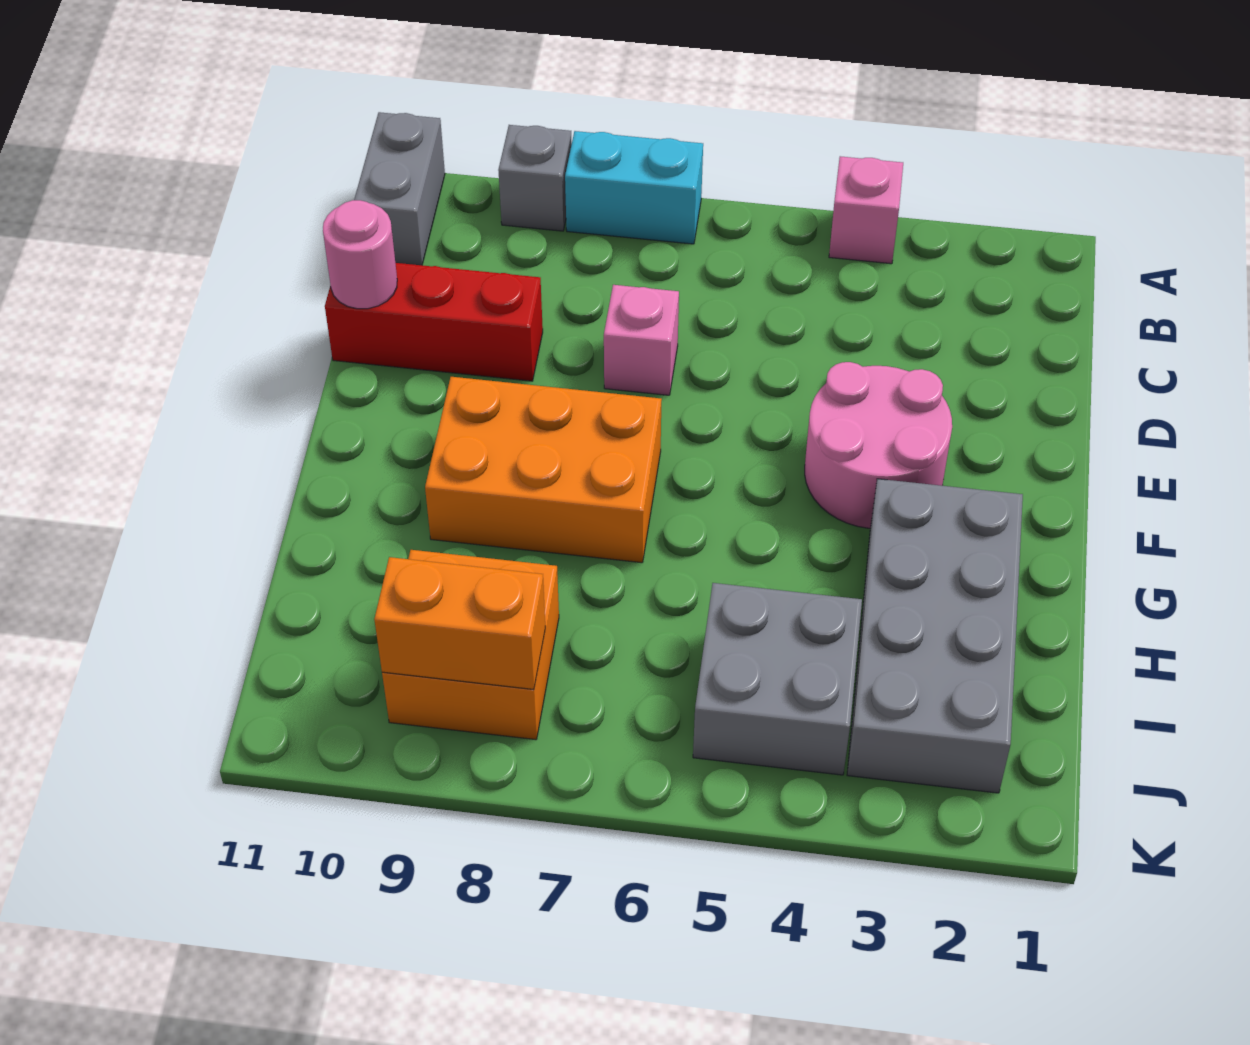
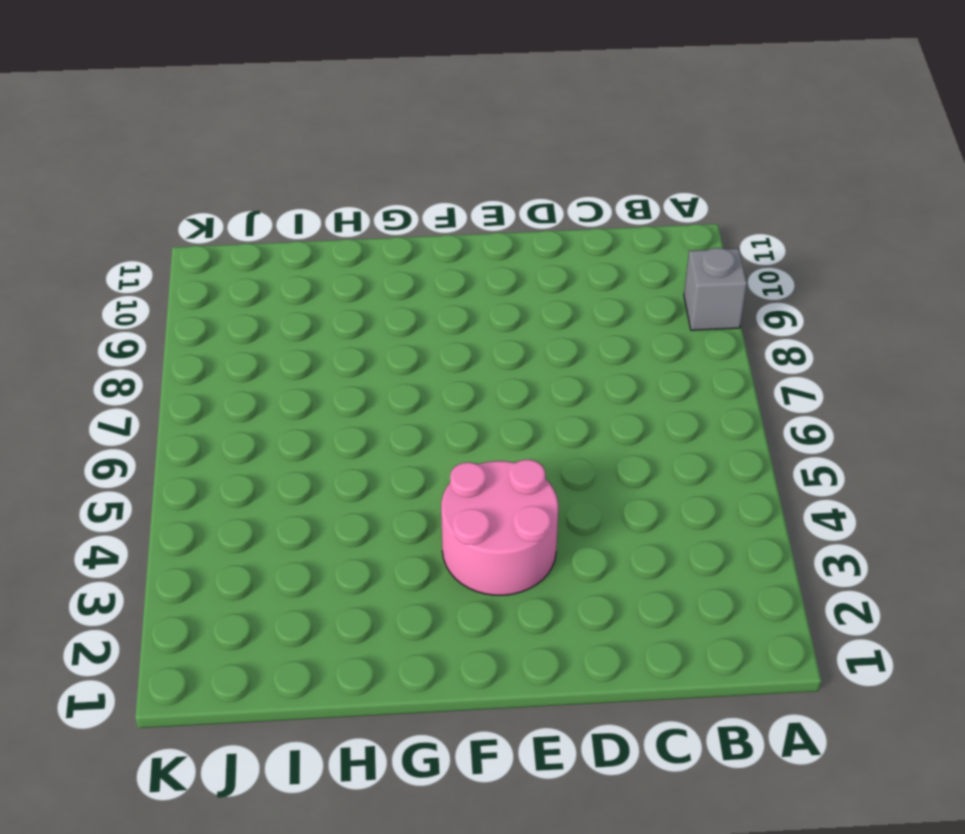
none -> pink brick A4 level 1
none -> cyan brick A7:A8 level 1
none -> grey brick A11:B11 level 1

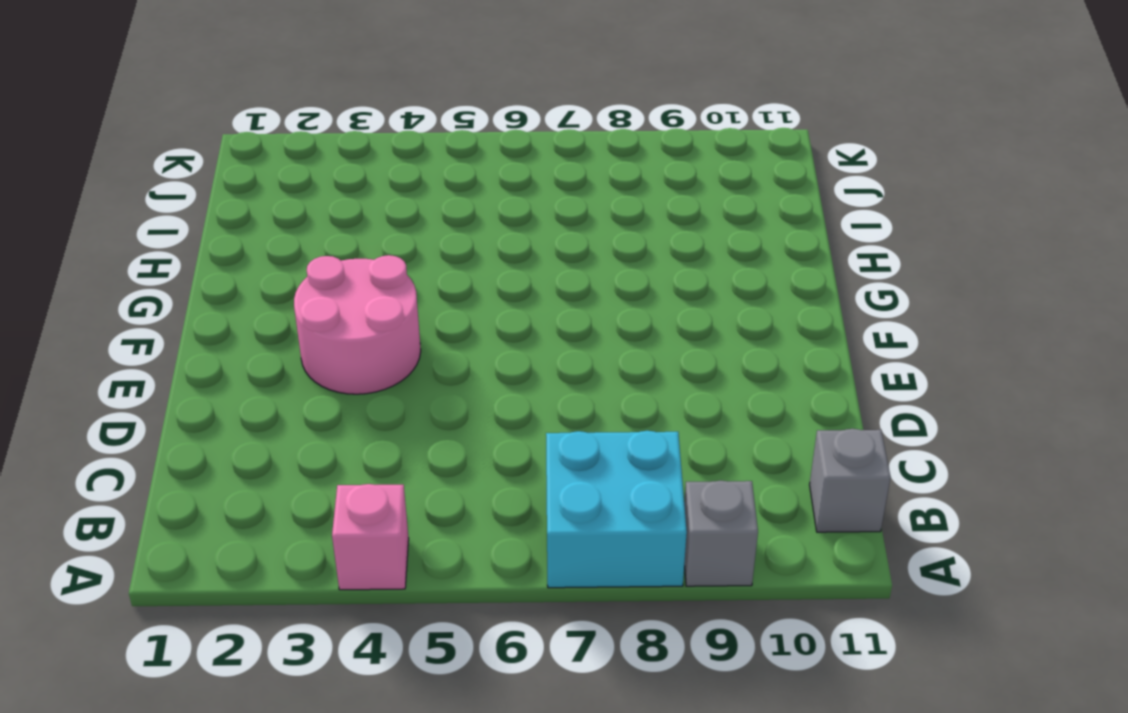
cyan brick A7:B8 level 1 -> cyan brick A7:A8 level 1
grey brick B11 level 1 -> grey brick A11:B11 level 1
none -> pink brick D7 level 1
none -> red brick D9:D11 level 1
none -> orange brick F7:G9 level 1

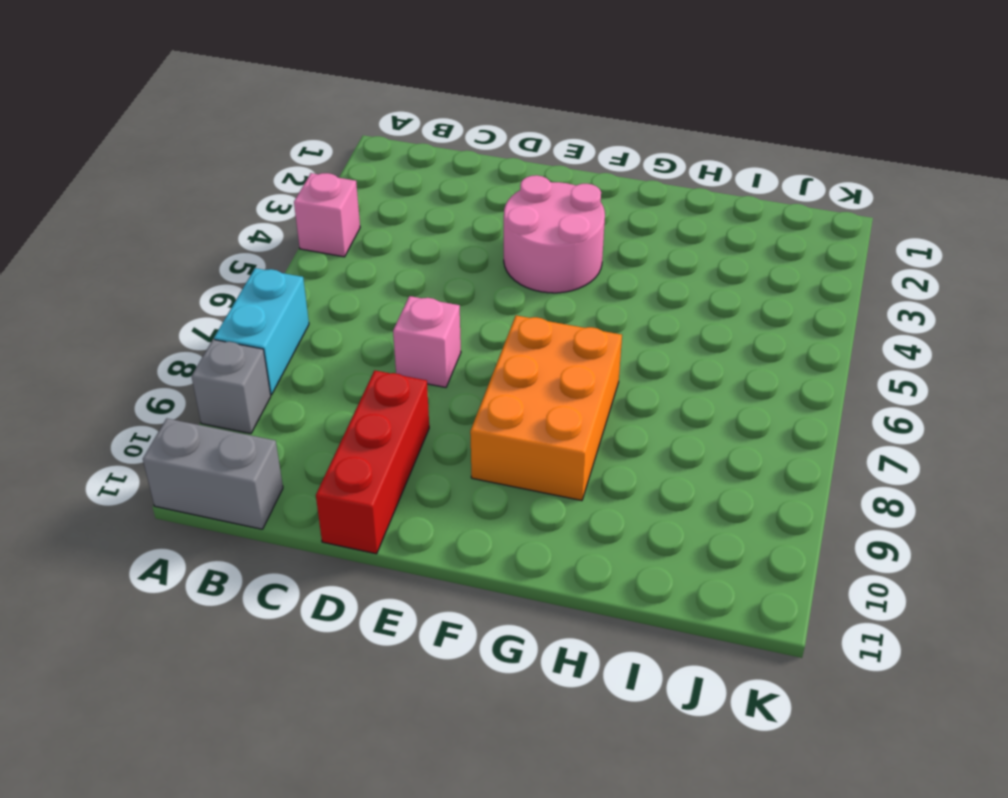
none -> grey brick G2:J3 level 1
none -> grey brick I4:J5 level 1
none -> orange brick I8:J9 level 1

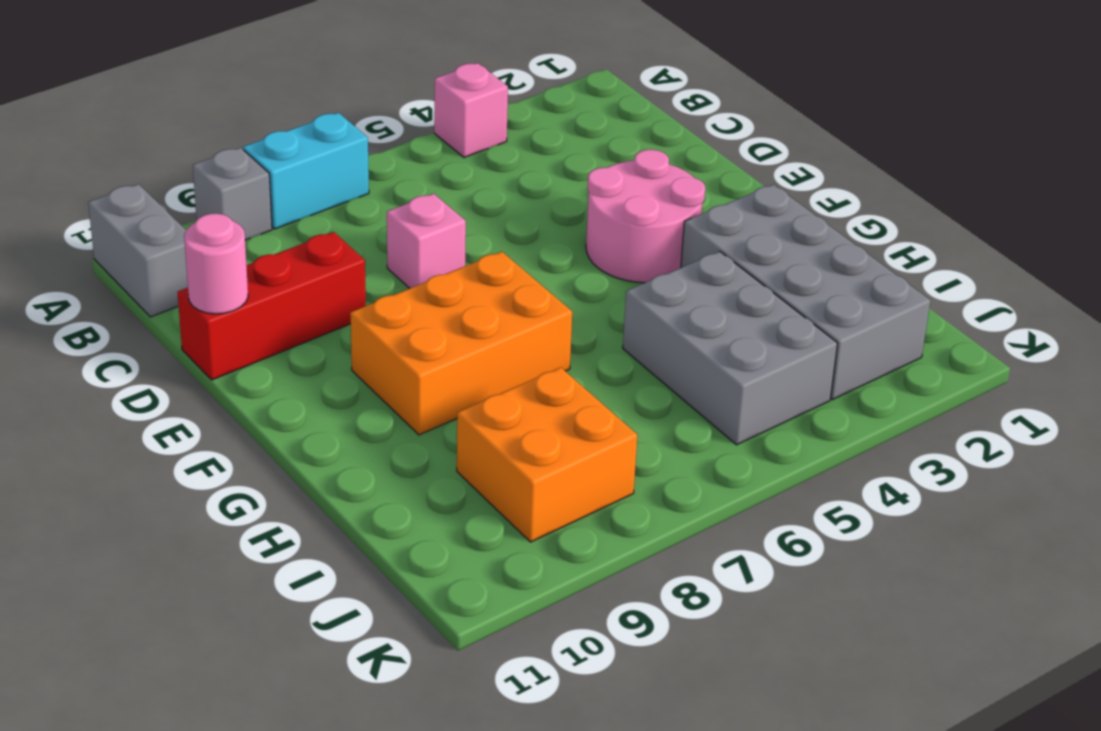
grey brick H4:J5 level 1 -> grey brick I4:J5 level 1
none -> orange brick J8:J9 level 2

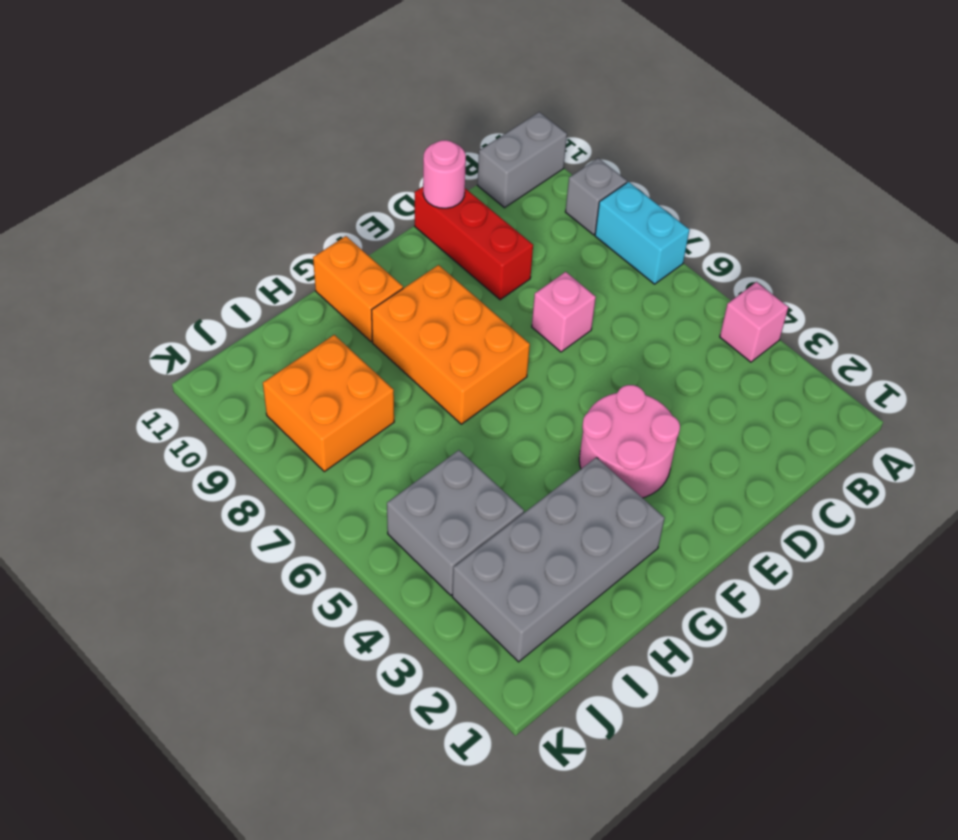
orange brick G10:G11 level 1 -> orange brick J8:J9 level 2

